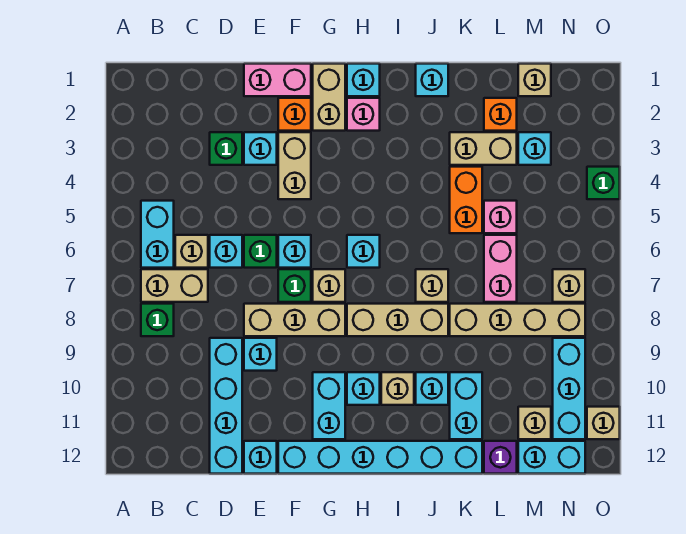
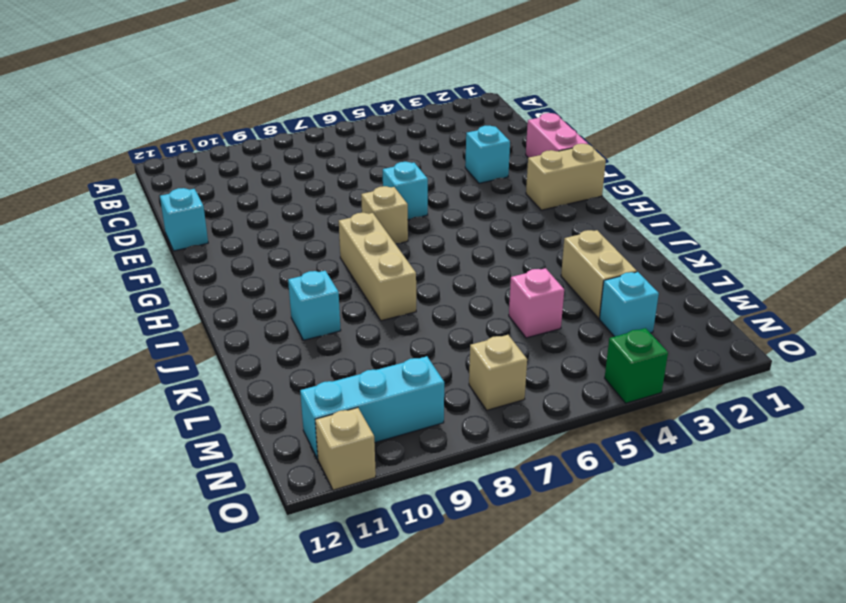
none -> cyan brick B5:B6 level 1
none -> tan brick B7:C7 level 1
none -> green brick B8 level 1
none -> tan brick C6 level 1

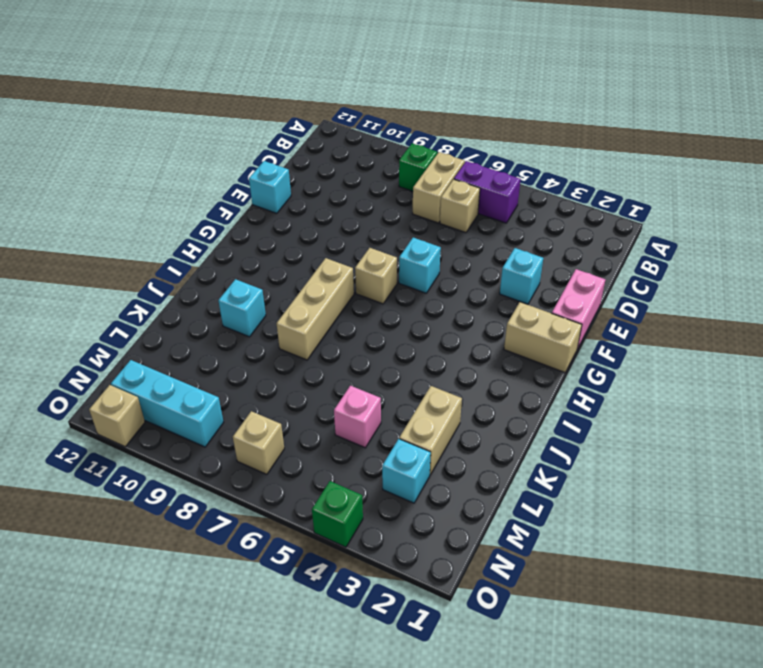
purple brick B5:B6 level 1 -> cyan brick B5:B6 level 1
none -> green brick D3 level 1
none -> cyan brick D6 level 1
none -> cyan brick D9:D12 level 1
none -> green brick E6 level 1

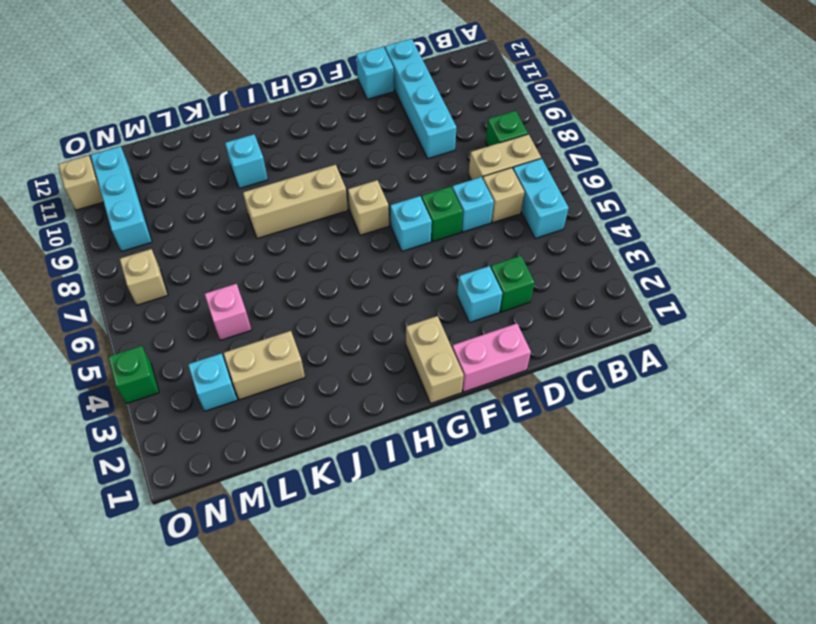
none -> tan brick E8:G8 level 1
none -> cyan brick E9 level 1
none -> orange brick F2 level 1
none -> tan brick F3:F4 level 1

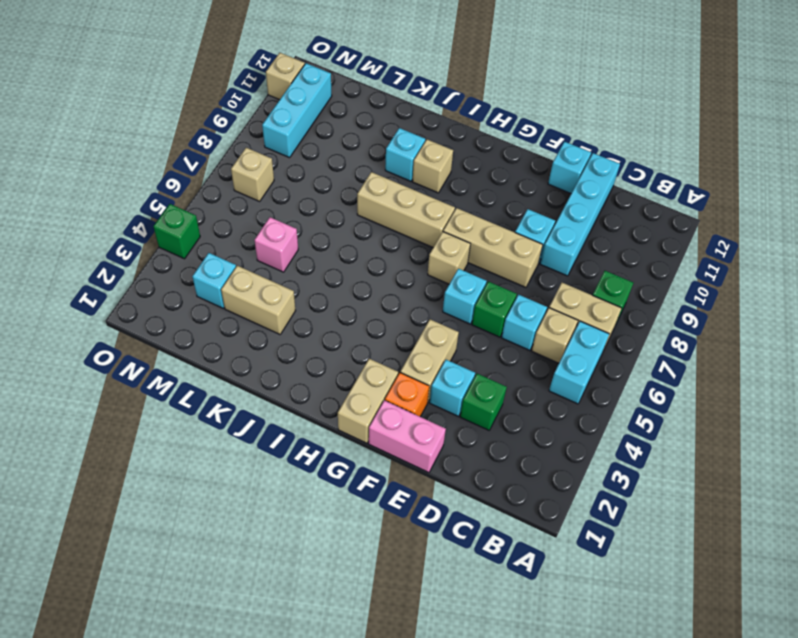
none -> green brick F7 level 1
none -> cyan brick F12:K12 level 1
none -> cyan brick G10:G11 level 1
none -> cyan brick H1 level 1

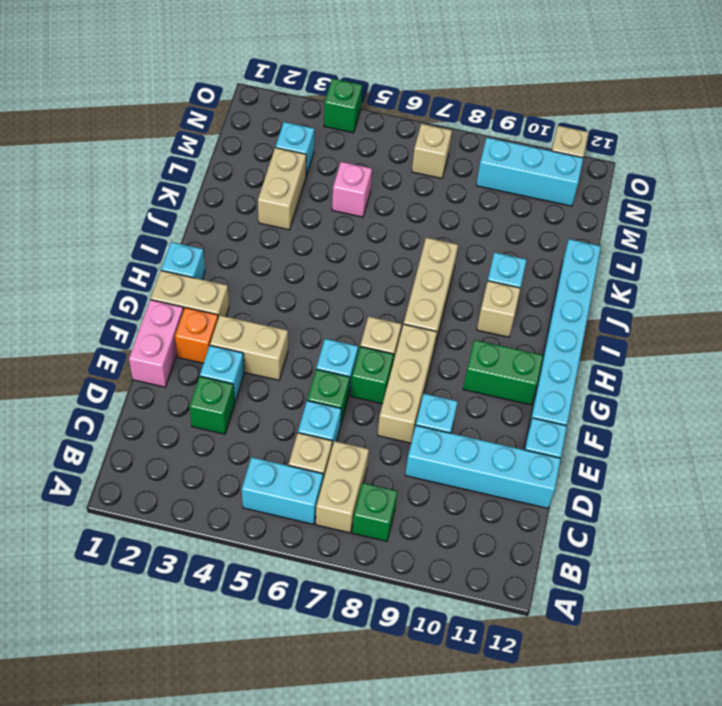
green brick G10:G11 level 1 -> cyan brick G10:G11 level 1
none -> pink brick H2 level 1
none -> cyan brick H6 level 1
none -> cyan brick H10 level 1
none -> cyan brick J1 level 1

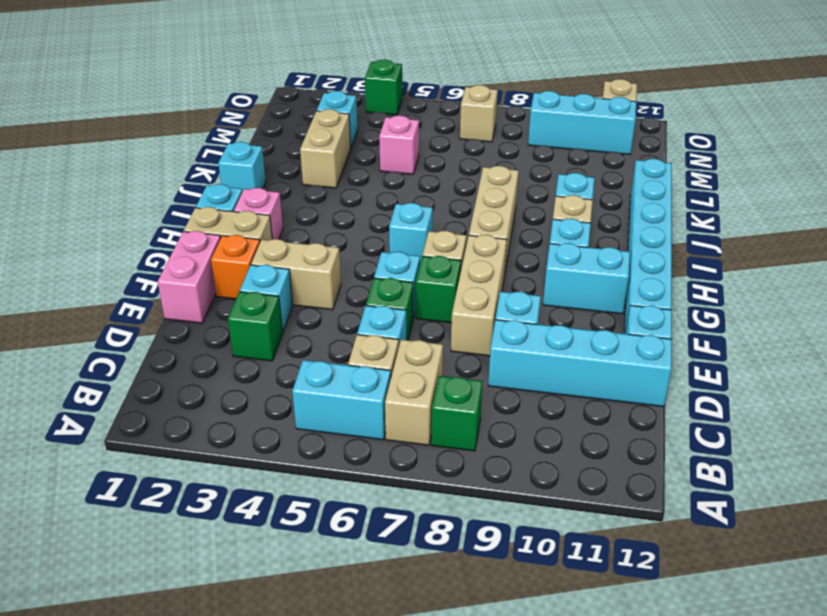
none -> tan brick J7 level 1
none -> orange brick K4:K5 level 1
none -> tan brick K8:N8 level 1
none -> cyan brick K10:K11 level 1

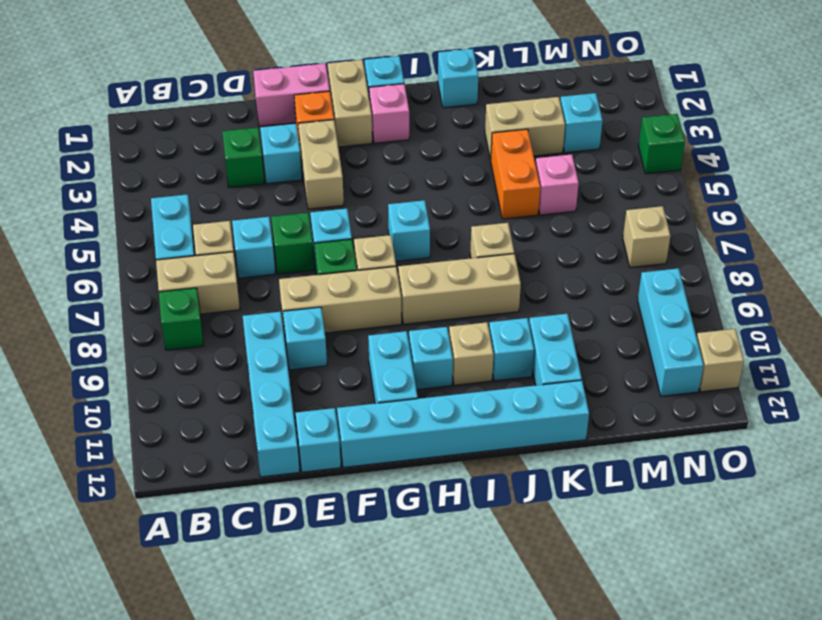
none -> tan brick K8:N8 level 1
none -> orange brick L2 level 1
none -> pink brick L6:L7 level 1
none -> purple brick L12 level 1

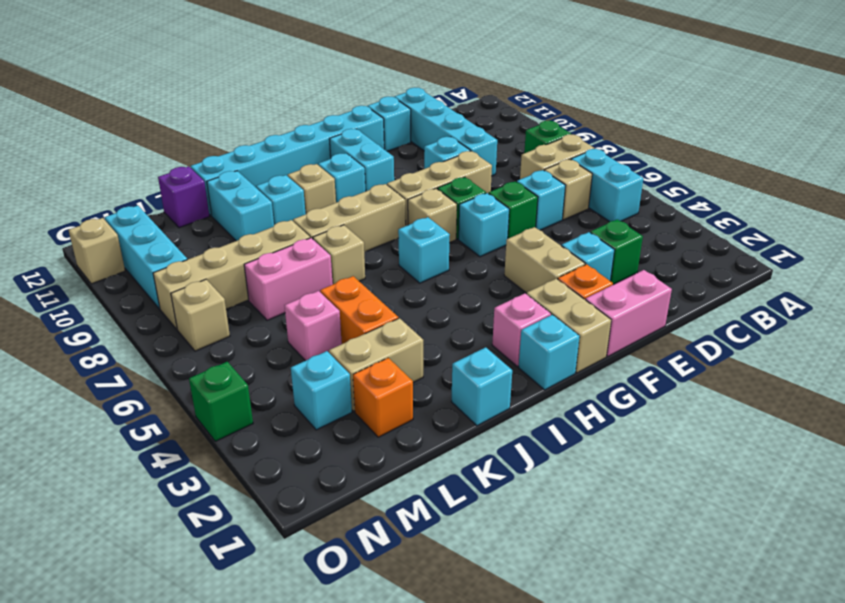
pink brick K7:L7 level 1 -> pink brick L6:L7 level 1
none -> tan brick M1 level 1
none -> tan brick M11 level 1
none -> cyan brick M12:N12 level 1

